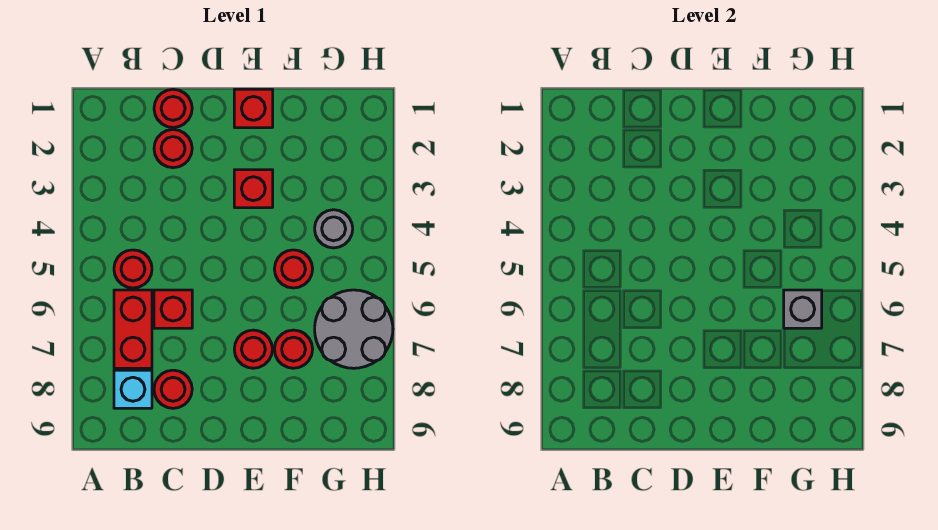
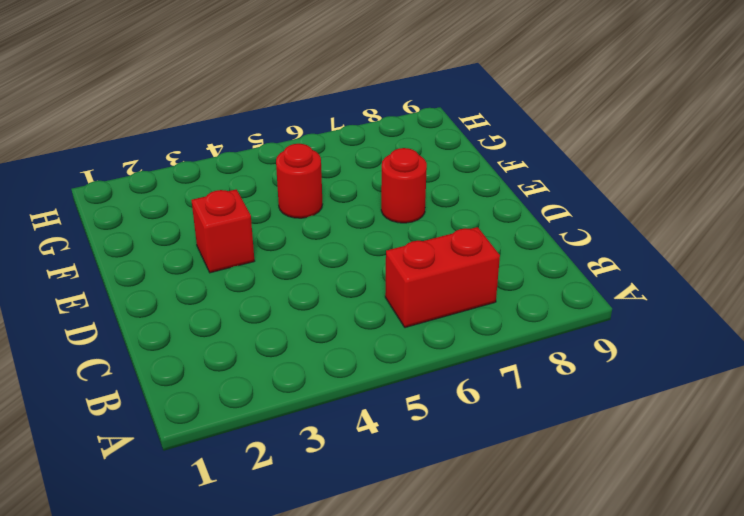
none -> red round brick B5 level 1
none -> cyan brick B8 level 1
none -> red round brick C1 level 1

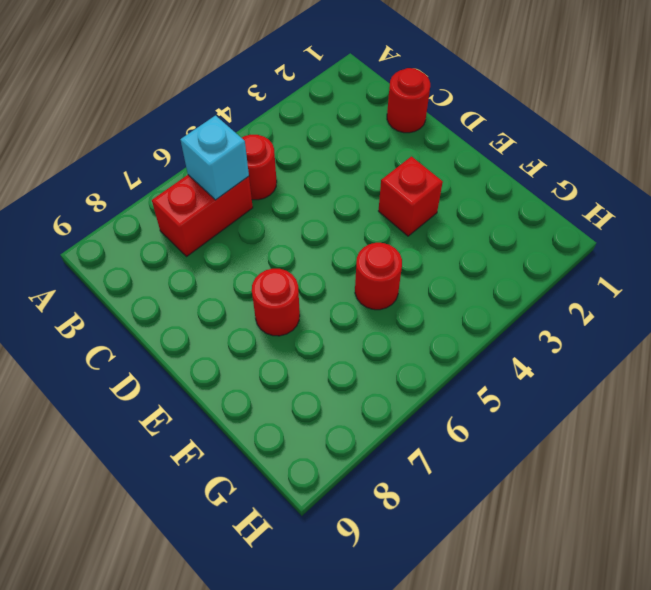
cyan brick B6 level 2 -> cyan brick B8 level 1
none -> red round brick C2 level 1
none -> red brick C6 level 1
none -> red round brick C8 level 1

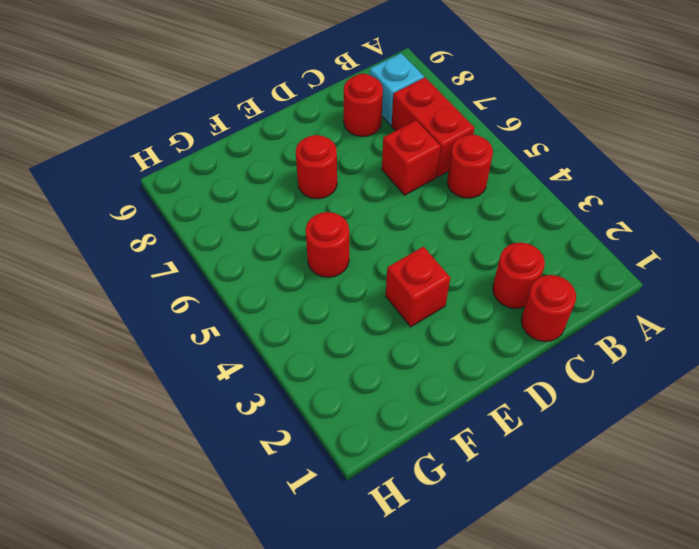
none -> red brick E1 level 1
none -> red round brick F7 level 1
none -> grey round brick G4 level 1

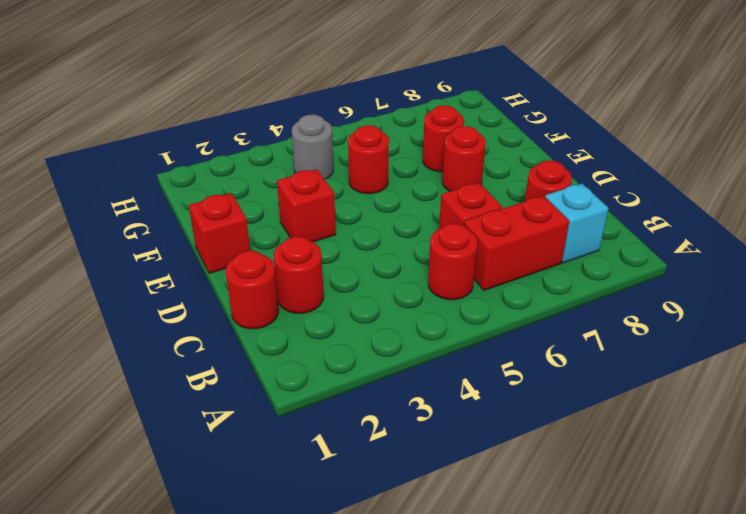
none -> grey round brick G6:H7 level 1
none -> grey brick G6 level 2

